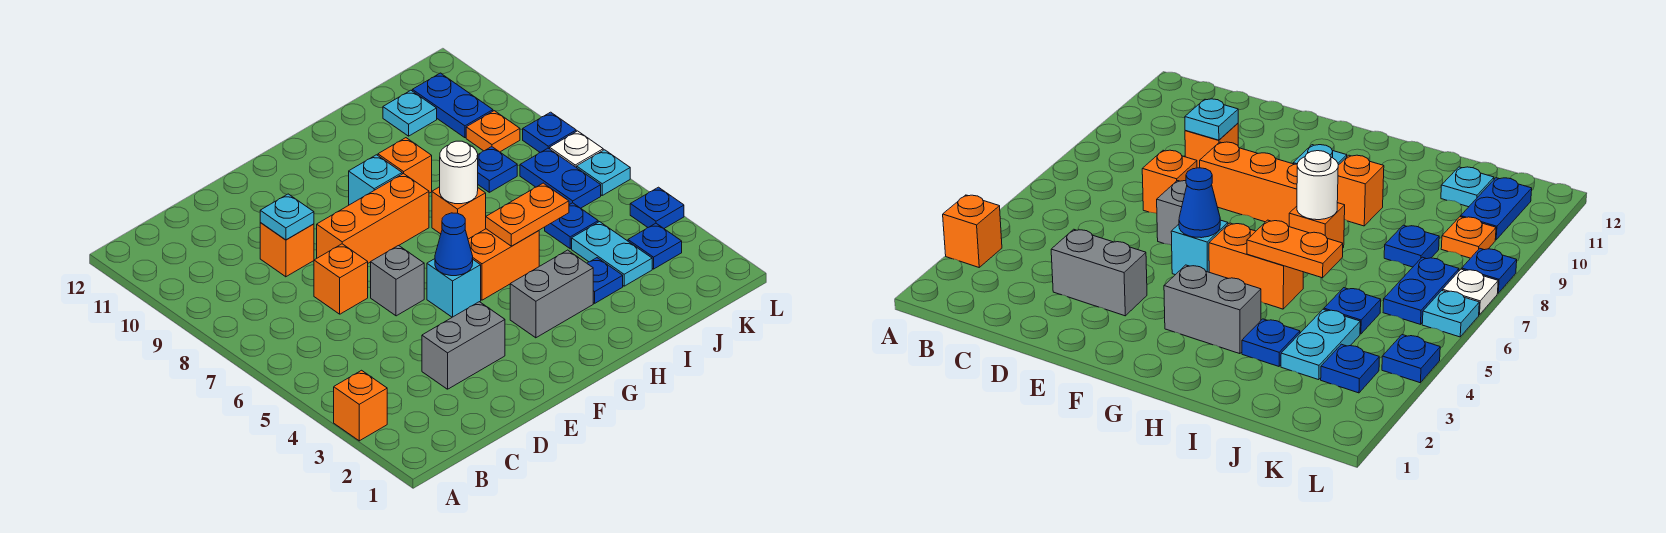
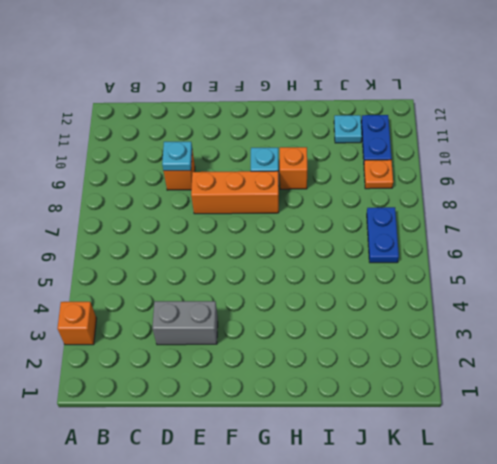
none -> orange brick D7 level 1
none -> grey brick E6 level 1
none -> cyan brick F5 level 1

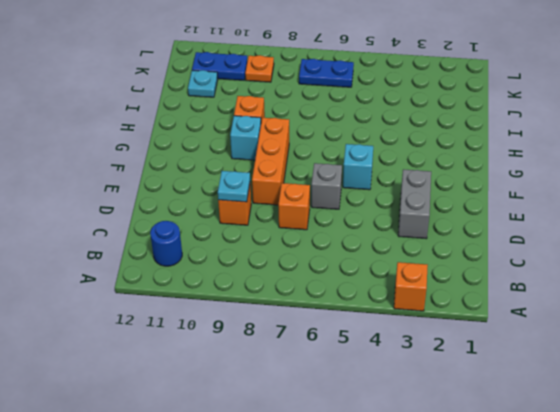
blue round brick B11 level 1 -> none
none -> grey brick G3:H3 level 1
none -> orange brick G5:H5 level 1
none -> orange brick H7 level 1

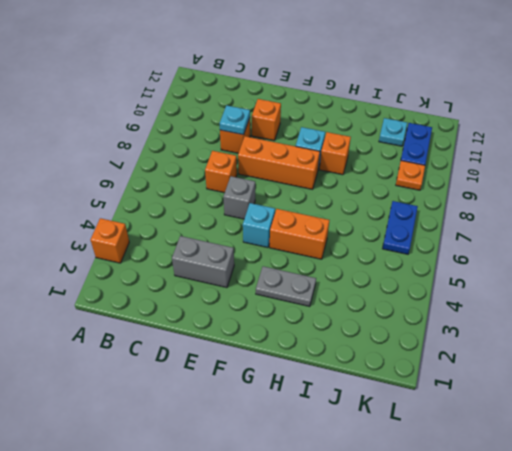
orange brick E10 level 1 -> orange brick H7 level 1
grey plate G3:H3 level 1 -> grey brick G3:H3 level 1
none -> blue plate I3 level 1
none -> cyan plate J3:J4 level 1
none -> blue plate J5 level 1

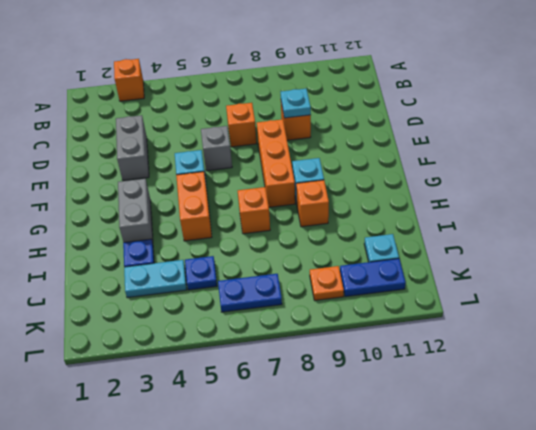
none -> blue plate J8 level 1
none -> blue plate K3 level 1
none -> blue plate L4 level 1

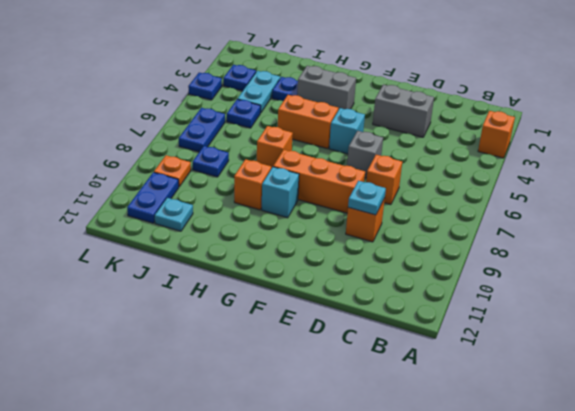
none -> cyan plate L6 level 1
none -> white plate L7 level 1
none -> blue plate L8 level 1

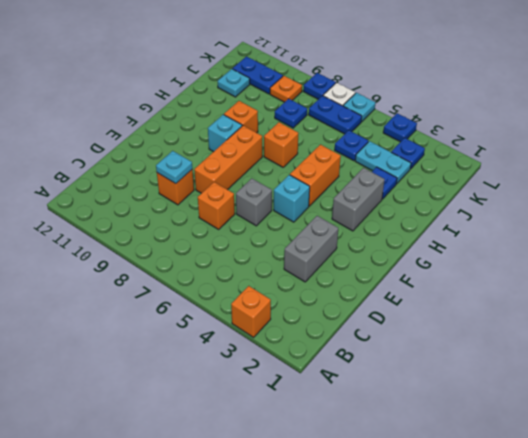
none -> blue cone F5 level 2
none -> orange plate H5:I5 level 2
none -> white round brick H7 level 2

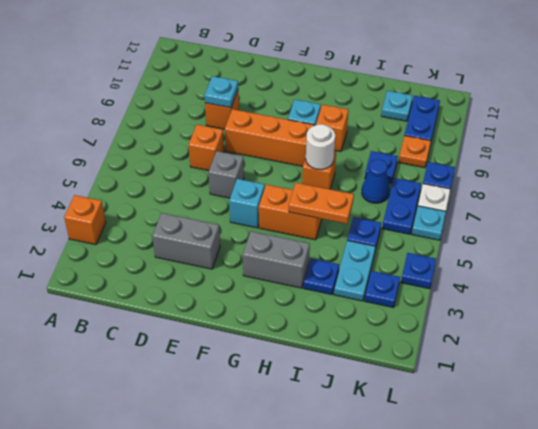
blue cone J7 level 1 -> blue cone F5 level 2

